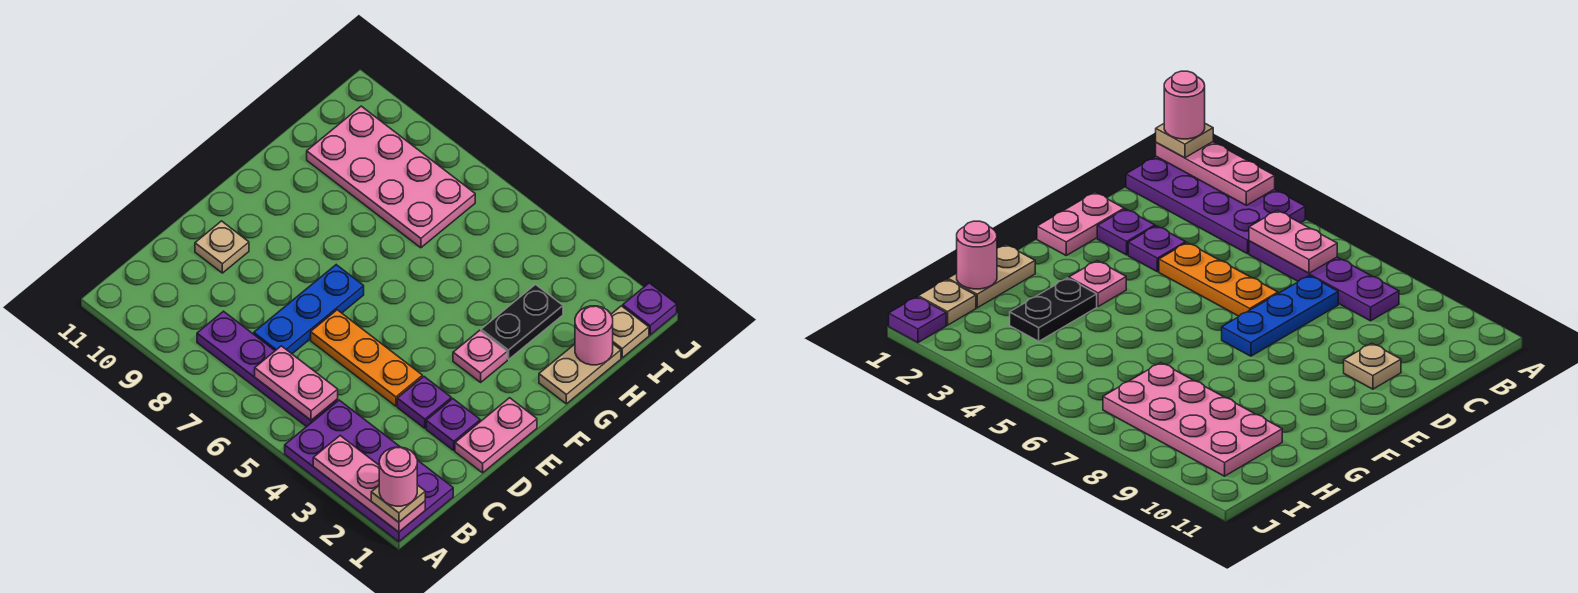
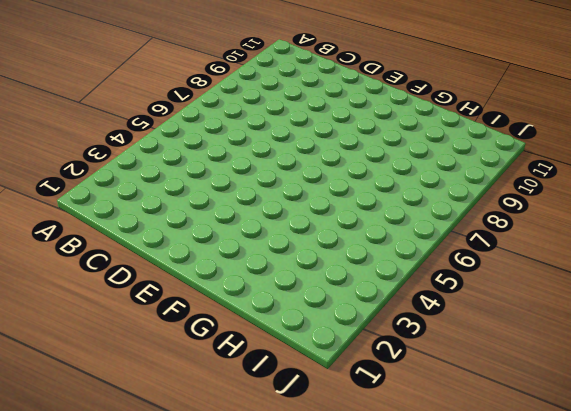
none -> purple plate A1:B4 level 1
none -> purple plate B5:B8 level 1
none -> blue plate C7:E7 level 1

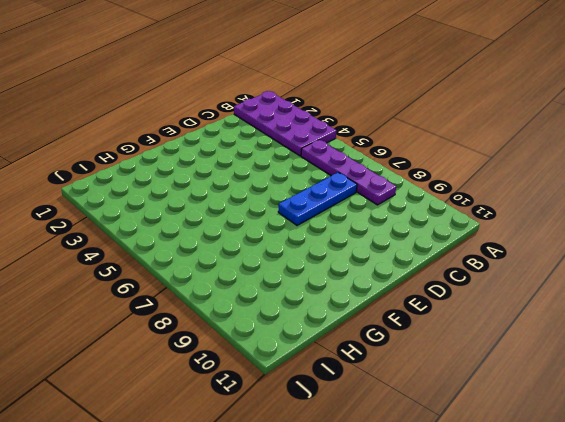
none -> pink plate D1:E1 level 1
none -> purple plate D2 level 1
none -> purple plate D3 level 1

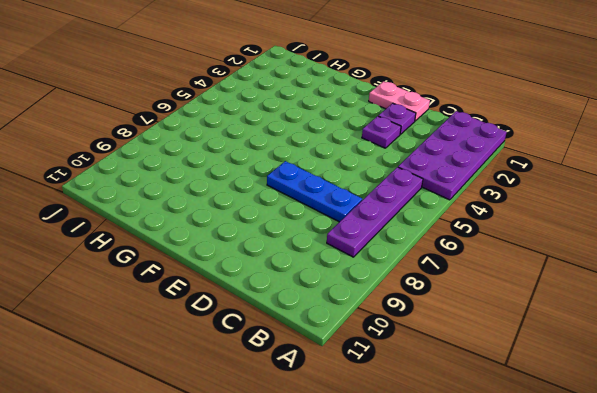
none -> orange plate D4:D6 level 1
none -> tan plate D10 level 1
none -> pink plate F3 level 1

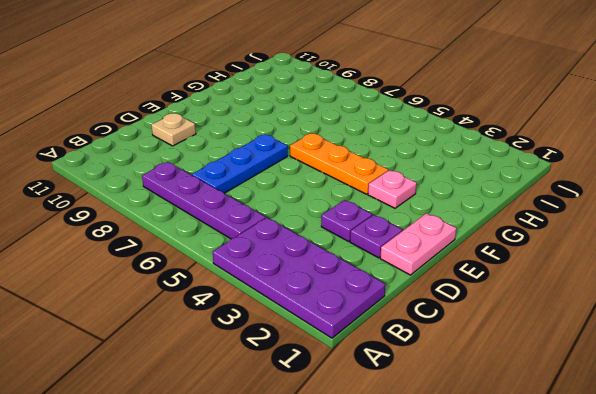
orange plate F4:F6 level 1 -> orange plate D4:D6 level 1
none -> tan plate G1:H1 level 1
none -> black plate G3:H3 level 1
none -> pink plate H7:I10 level 1

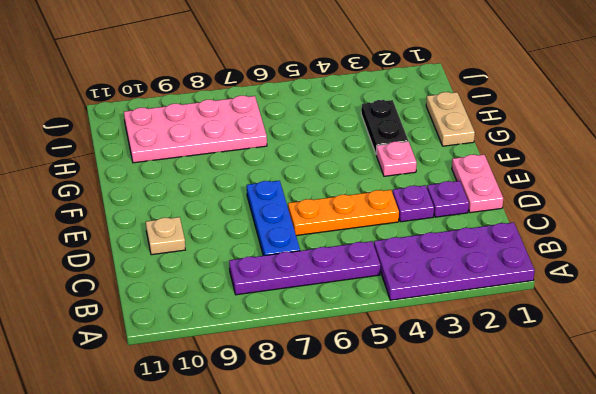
none -> tan plate I1 level 1
none -> purple plate J1 level 1
none -> pink plate A1:A3 level 2

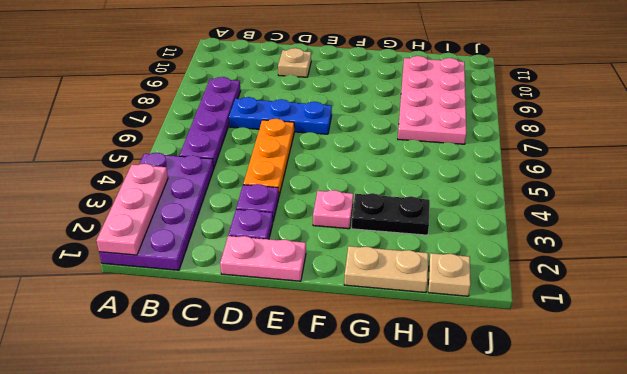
none -> purple plate J1 level 1
none -> pink plate B5:B6 level 2
none -> pink round brick H1 level 2

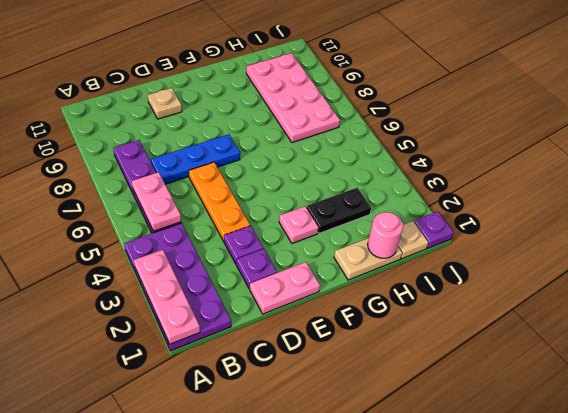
none -> tan plate A1 level 3
none -> pink round brick A1 level 4

